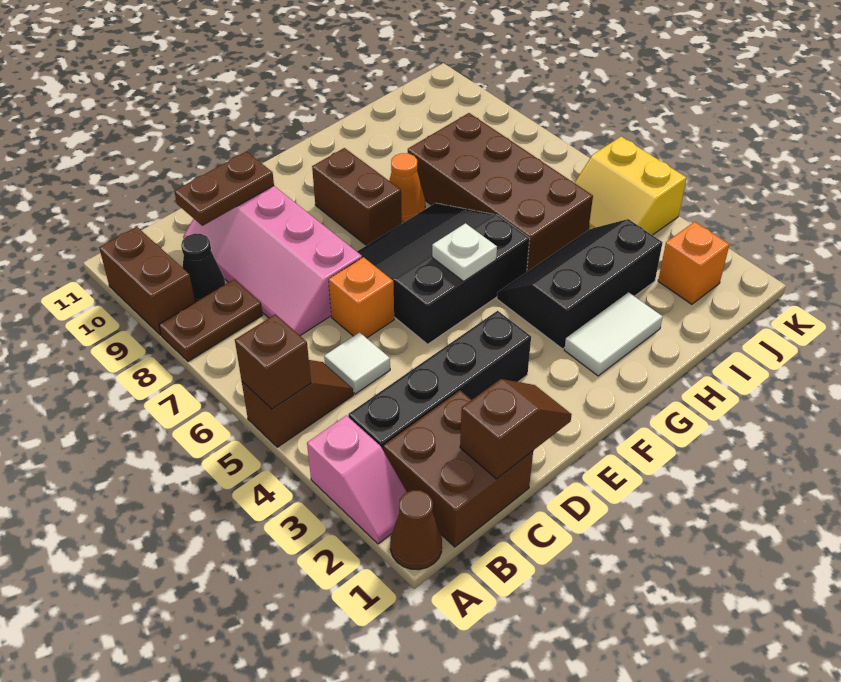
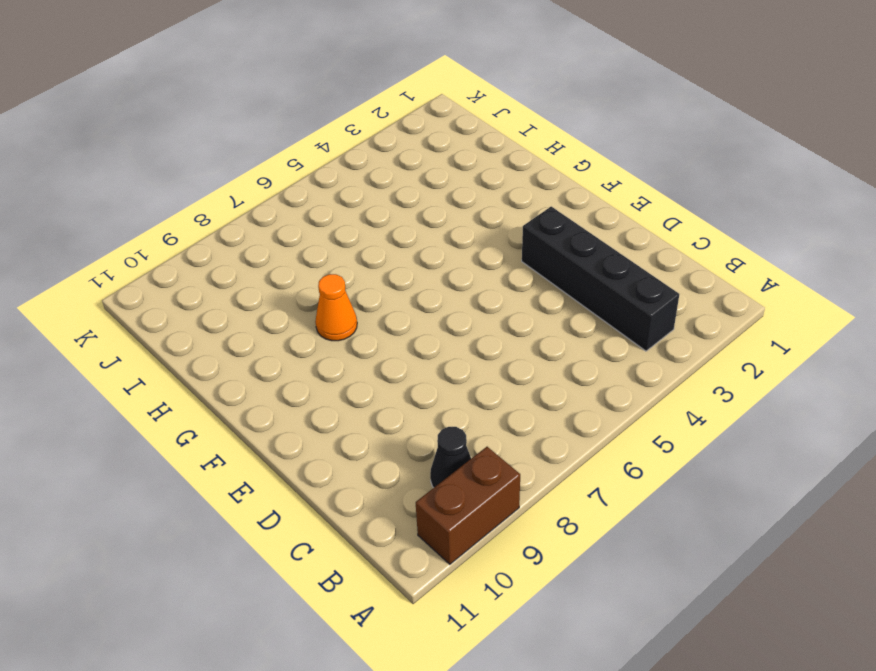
none -> brown cone A1 level 1
none -> pink slope A2:A3 level 1 top 3
none -> brown slope A5:B5 level 1 top A

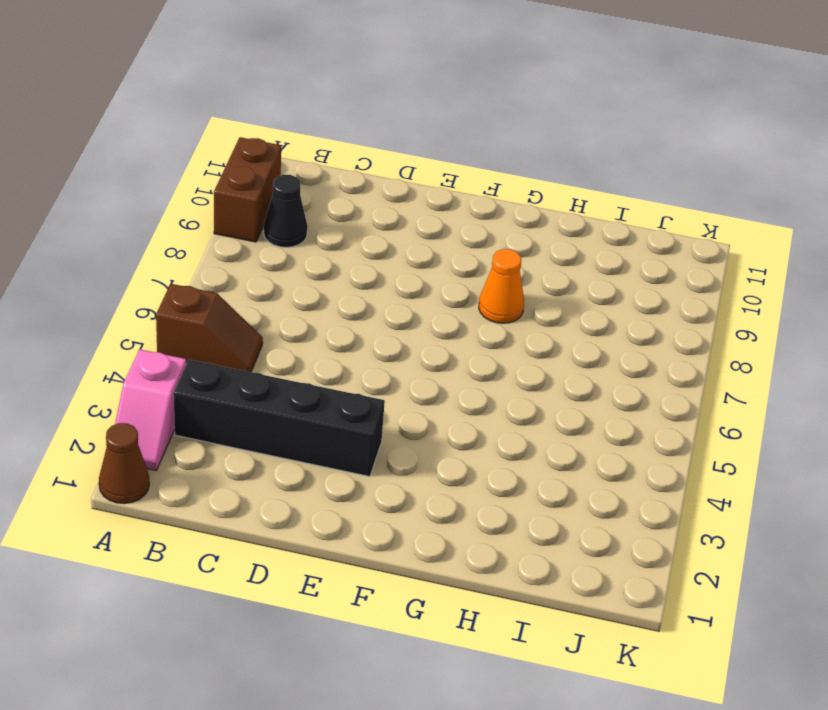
none -> brown plate A8:B8 level 1
none -> brown brick B1:C2 level 1
none -> white tile C5 level 1

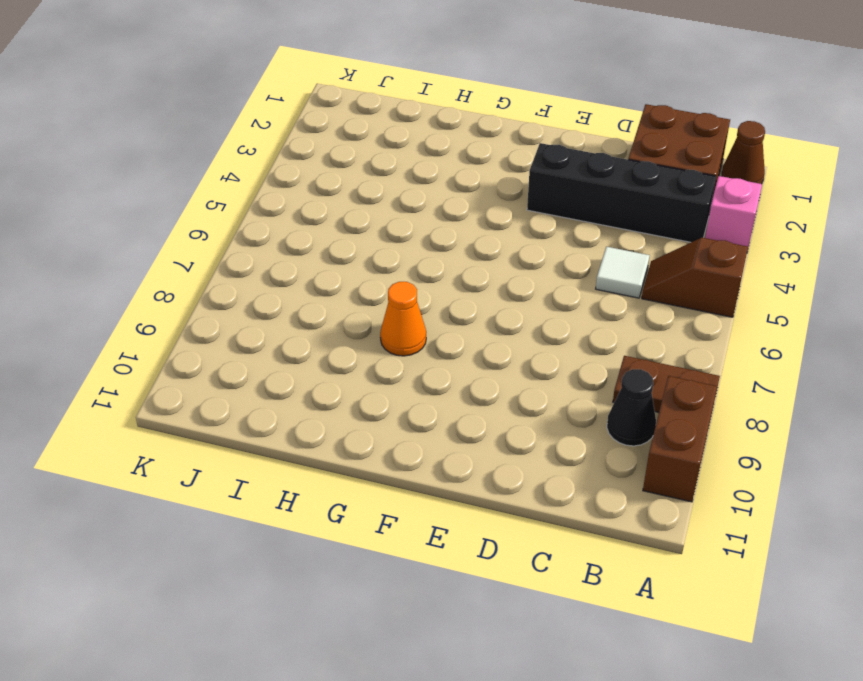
none -> pink slope C7:D10 level 1 top D
none -> orange brick D6 level 1
none -> black slope E5:G7 level 1 top 5

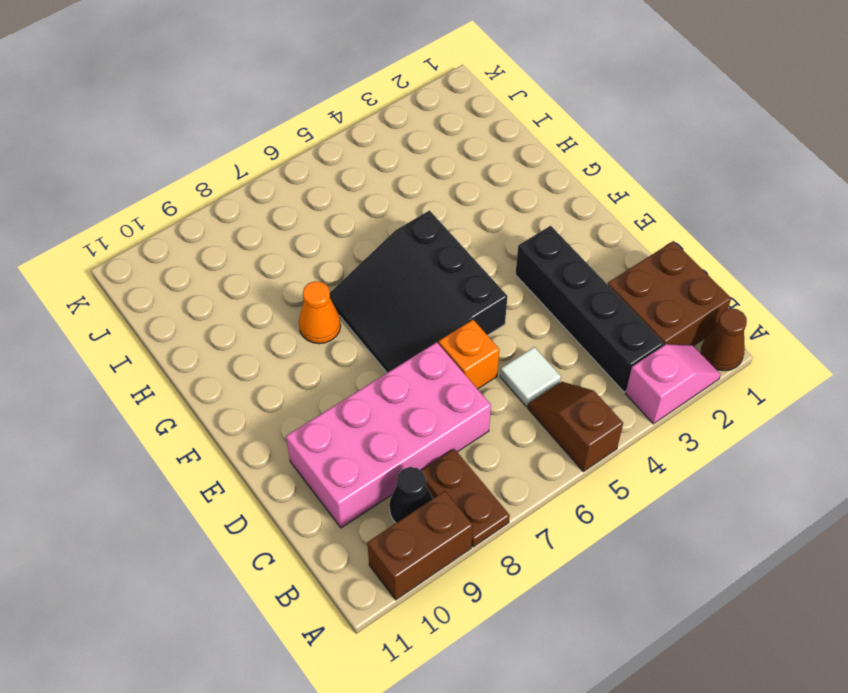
pink brick C7:D10 level 1 -> pink slope C7:D10 level 1 top D
none -> brown brick F8:F9 level 1
none -> white tile G2:H2 level 1
none -> black slope G3:I4 level 1 top 3

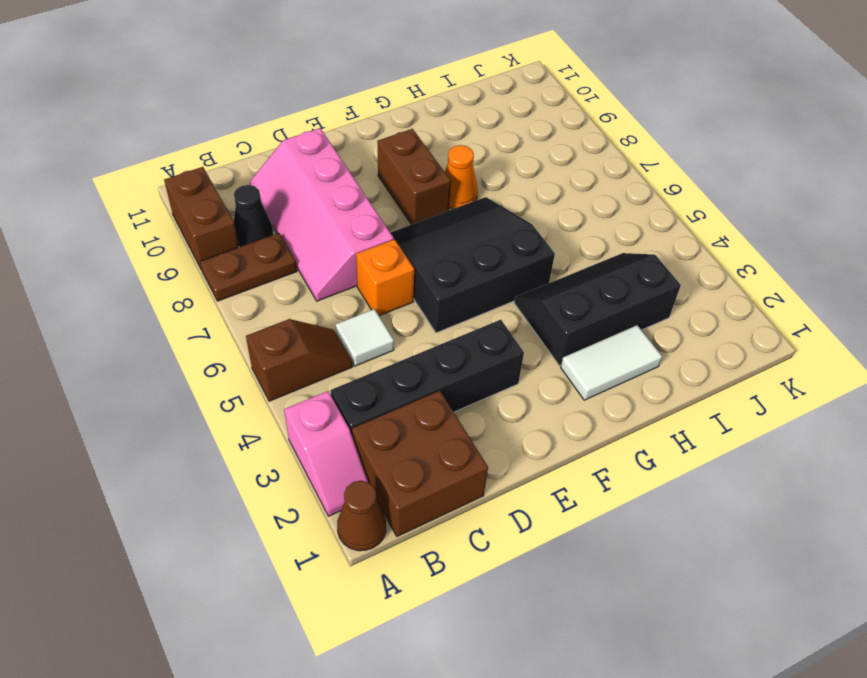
none -> brown brick H5:I8 level 1
none -> orange brick J2 level 1
none -> yellow slope J4:K5 level 1 top K

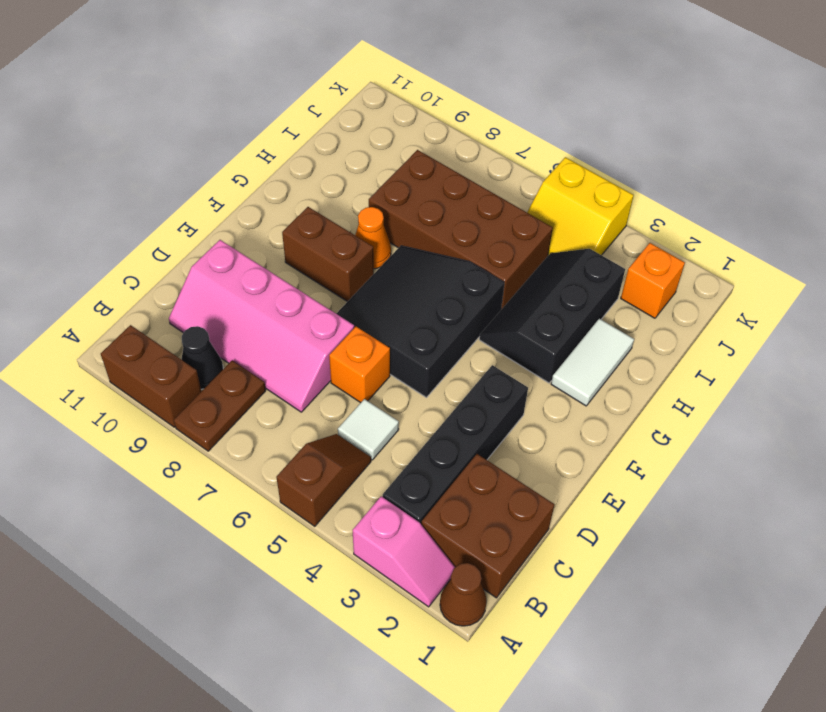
none -> brown brick A5 level 2
none -> brown slope C1:D1 level 2 top C
none -> brown plate C10:D10 level 2

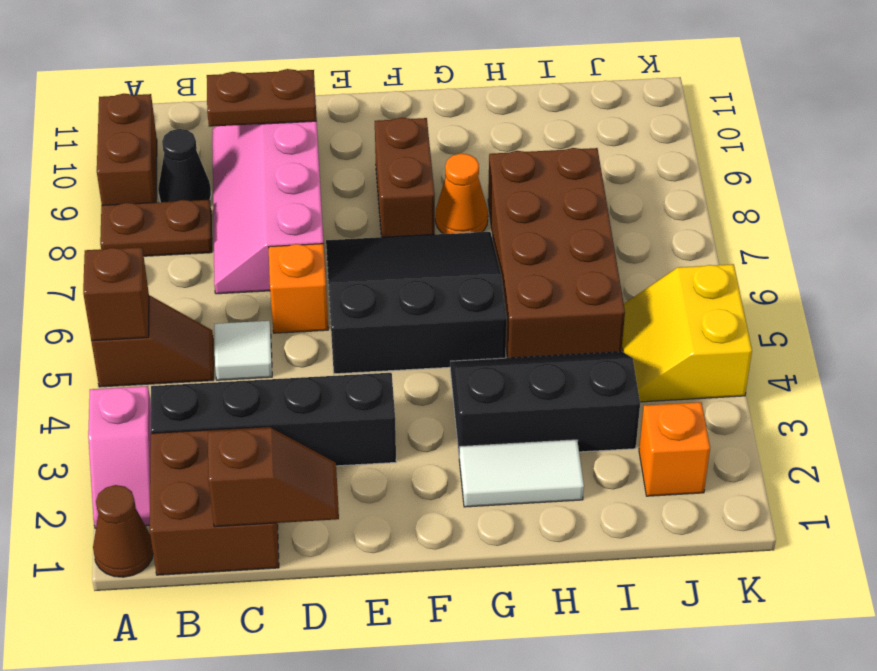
none -> white plate F5 level 2

